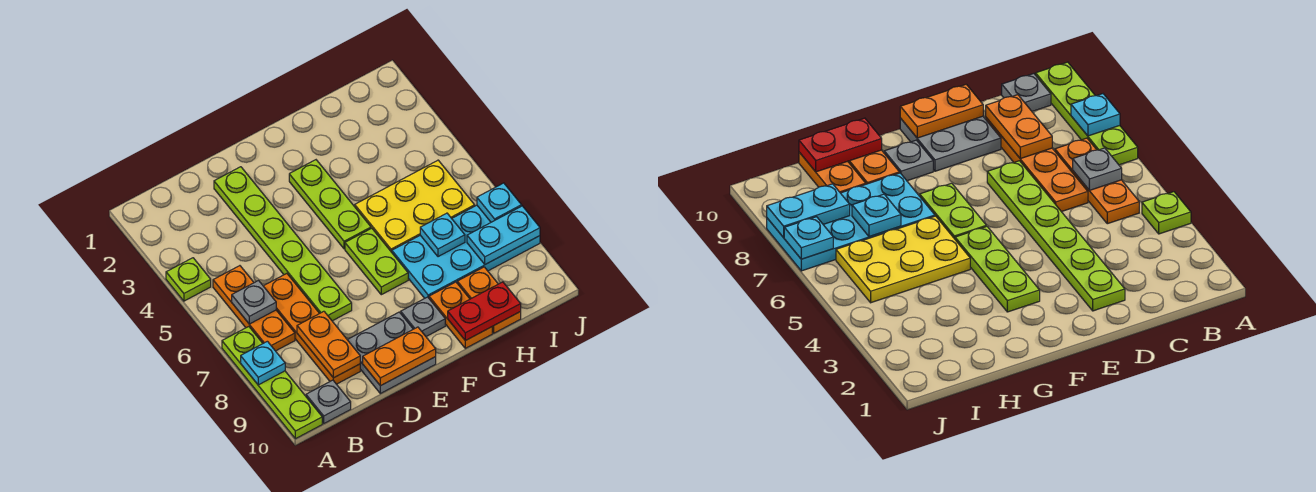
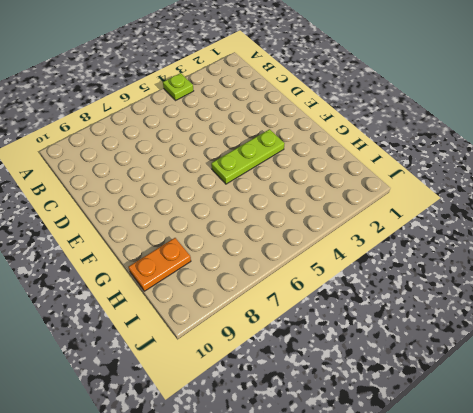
none -> lime plate A7:A10 level 1
none -> orange plate B5:B7 level 1
none -> grey plate B10 level 1

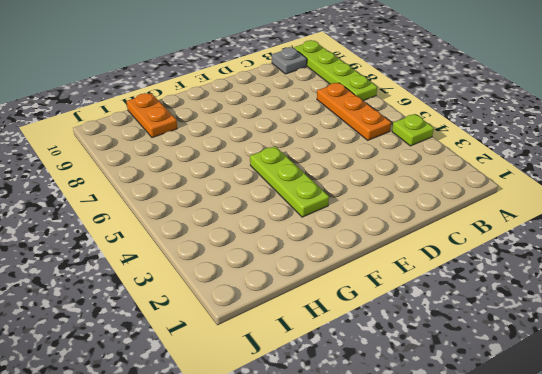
none -> orange plate C6:C9 level 1
none -> lime plate D2:D7 level 1
none -> grey plate D9:E10 level 1

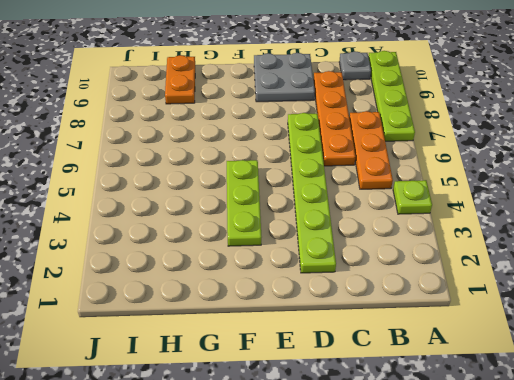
none -> lime plate F6:F7 level 1
none -> grey plate F9 level 1
none -> yellow plate G5:I6 level 1

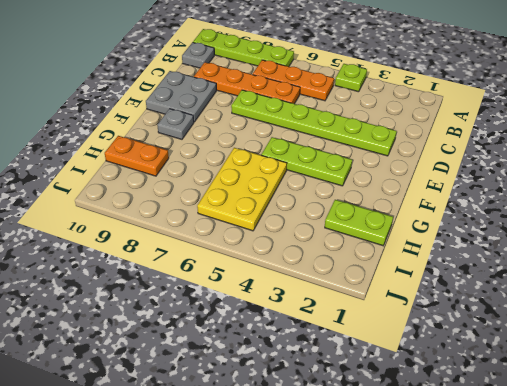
lime plate H1:H2 level 1 -> lime plate F6:F7 level 1
none -> cyan plate G7:J8 level 1
none -> orange plate G9:G10 level 1
none -> cyan plate A8 level 2

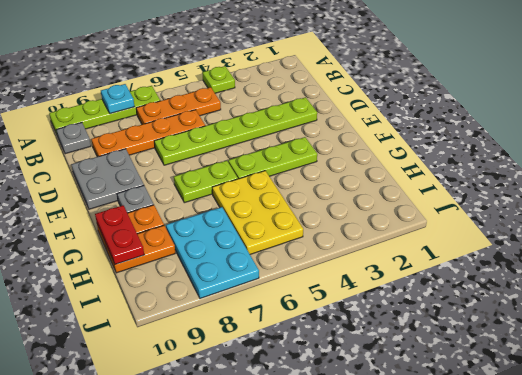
cyan plate H7:J8 level 1 -> cyan plate G7:J8 level 1
none -> grey plate B6 level 2
none -> orange plate C8:C9 level 2
none -> orange plate D10:E10 level 2

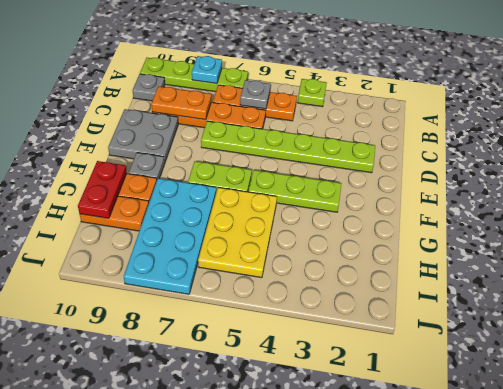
none -> orange plate D10:E10 level 2
none -> cyan plate H7 level 2
none -> cyan plate I8:J8 level 2

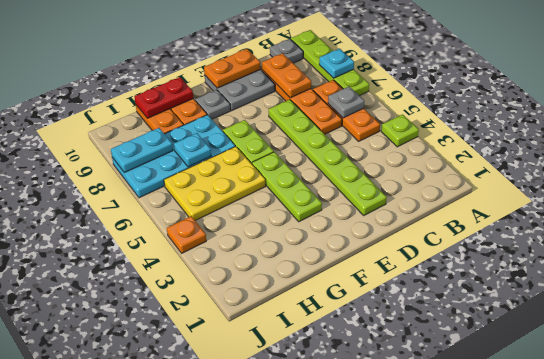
orange plate J4 level 1 -> none
none -> cyan plate J7 level 2

